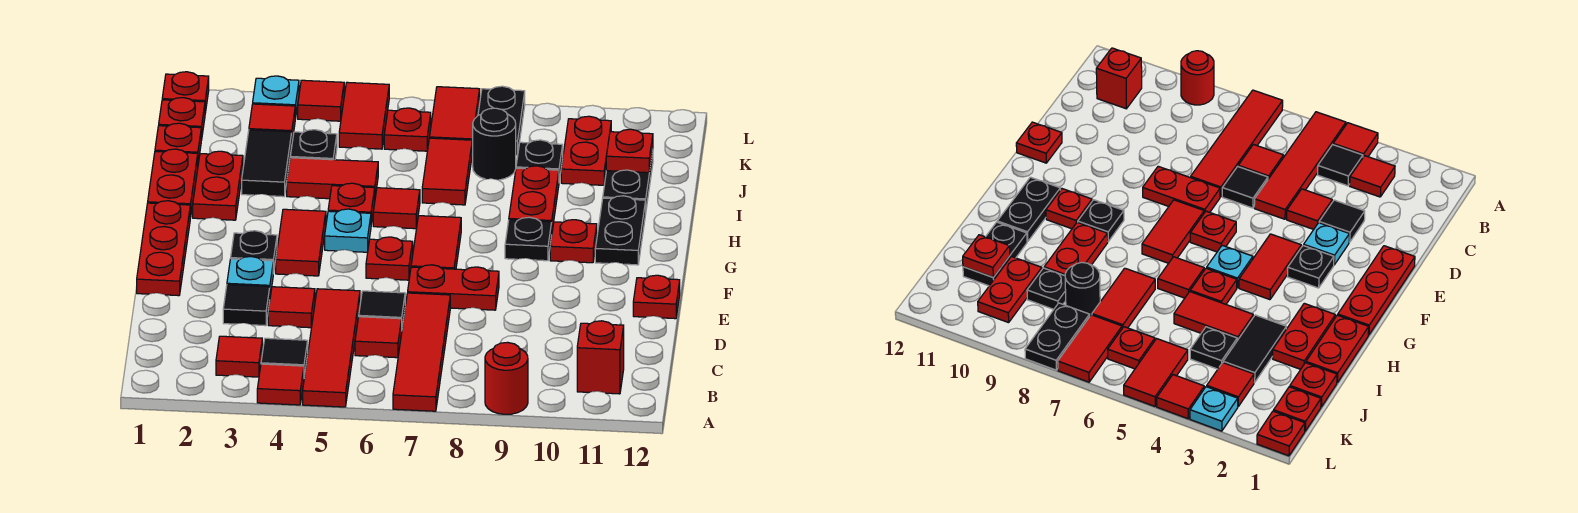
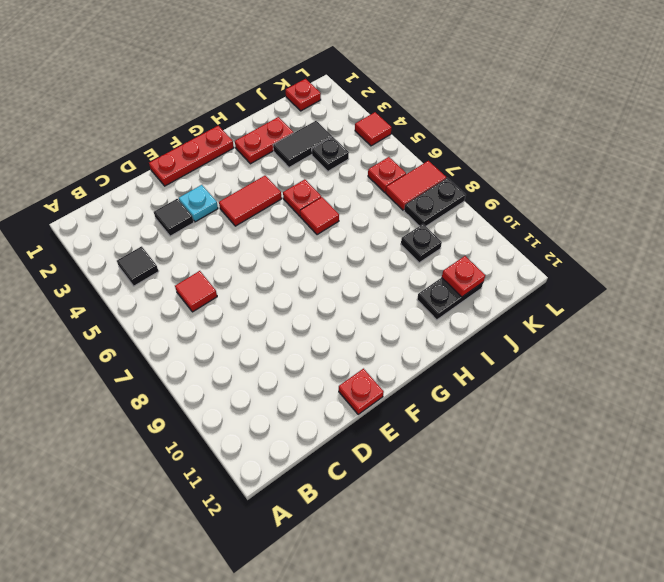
none -> red tile A4 level 1
none -> red tile A5:D5 level 1
none -> red tile A7:D7 level 1
none -> red round brick A9 level 1

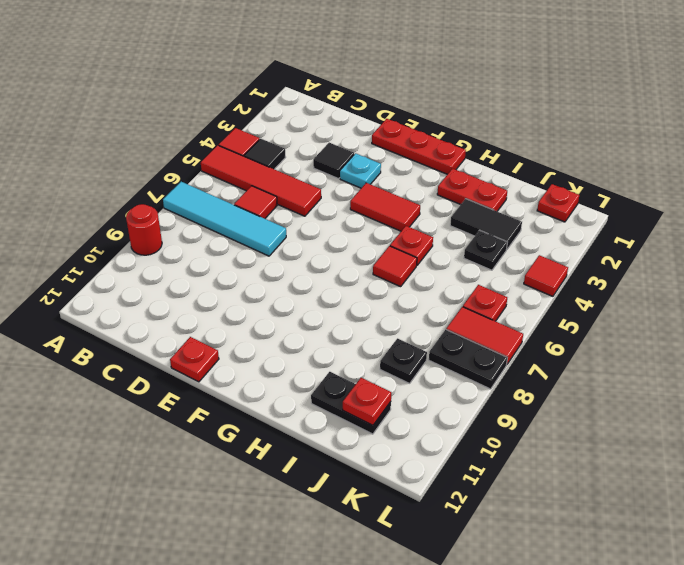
cyan tile A7:D7 level 1 -> red tile A7:D7 level 1
none -> red tile B3 level 1
none -> red brick B11 level 1
none -> red tile D4 level 1
none -> black tile D6 level 1

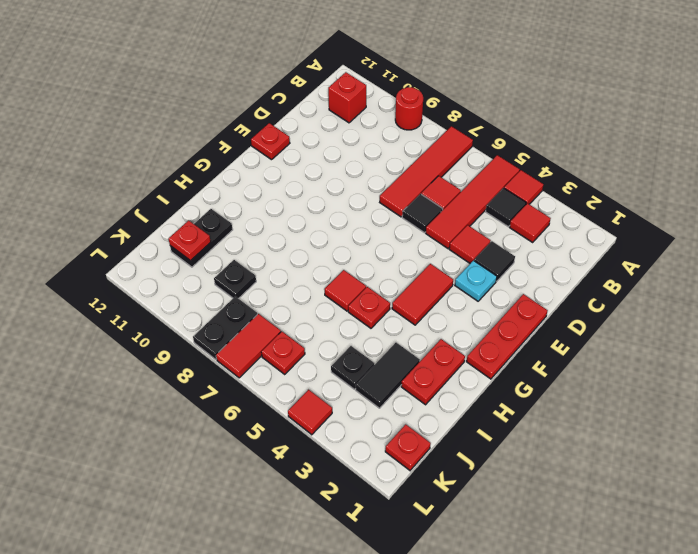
none -> red plate E7:E8 level 1
none -> black plate F3 level 1
none -> red plate F6 level 1
none -> red tile F7:G7 level 1

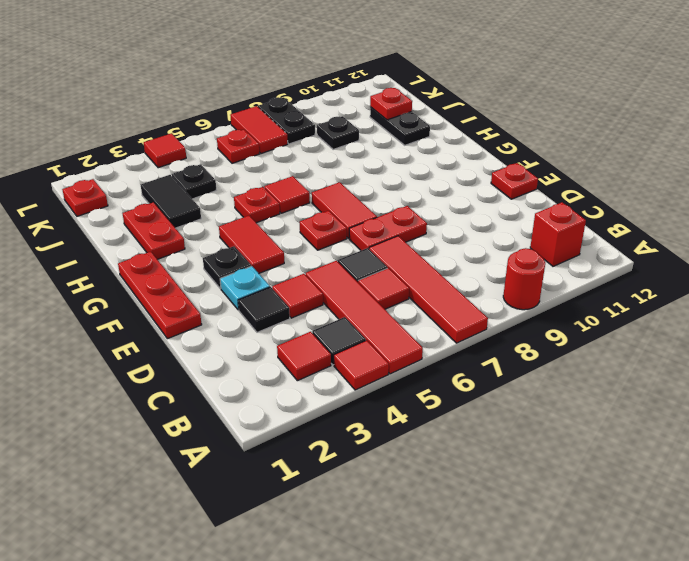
none -> cyan plate G5 level 1
none -> black plate G9 level 1
none -> red plate G10 level 1
none -> black plate G11:H11 level 1

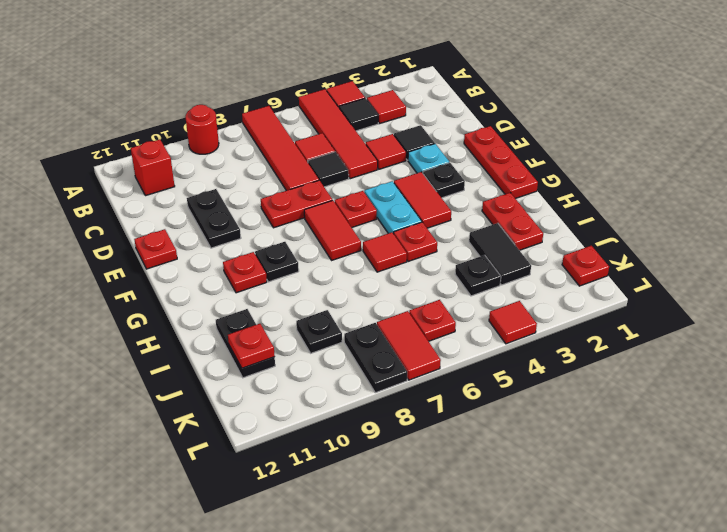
black plate D10:E10 level 1 -> black plate G11:H11 level 1
cyan plate F5:G5 level 1 -> cyan plate G5 level 1
none -> red plate H1:I1 level 1
none -> red plate H9:I9 level 1
none -> red tile I4:I5 level 1
none -> red tile I7:J7 level 1

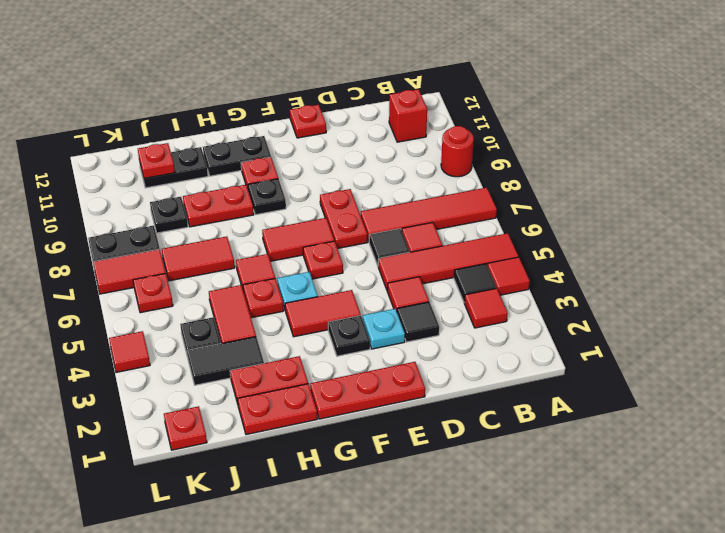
none -> red plate J1 level 1
none -> black round brick J8 level 1
none -> red plate J10:K10 level 1
none -> red tile K3 level 1

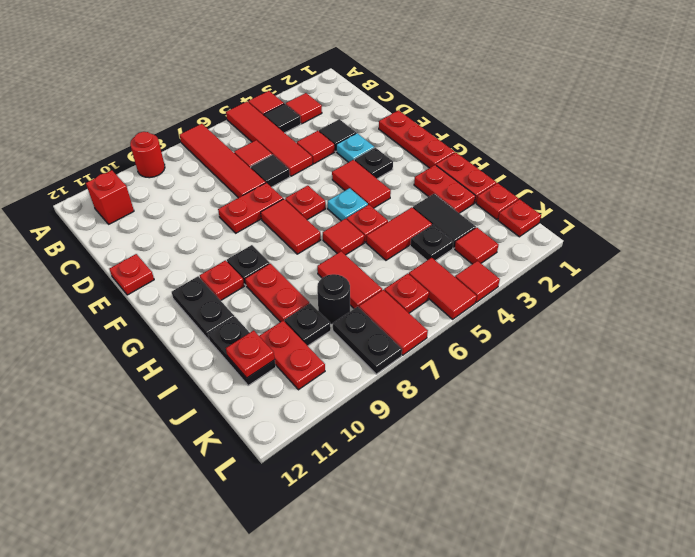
none -> red plate L1 level 1
none -> cyan plate L3 level 1

